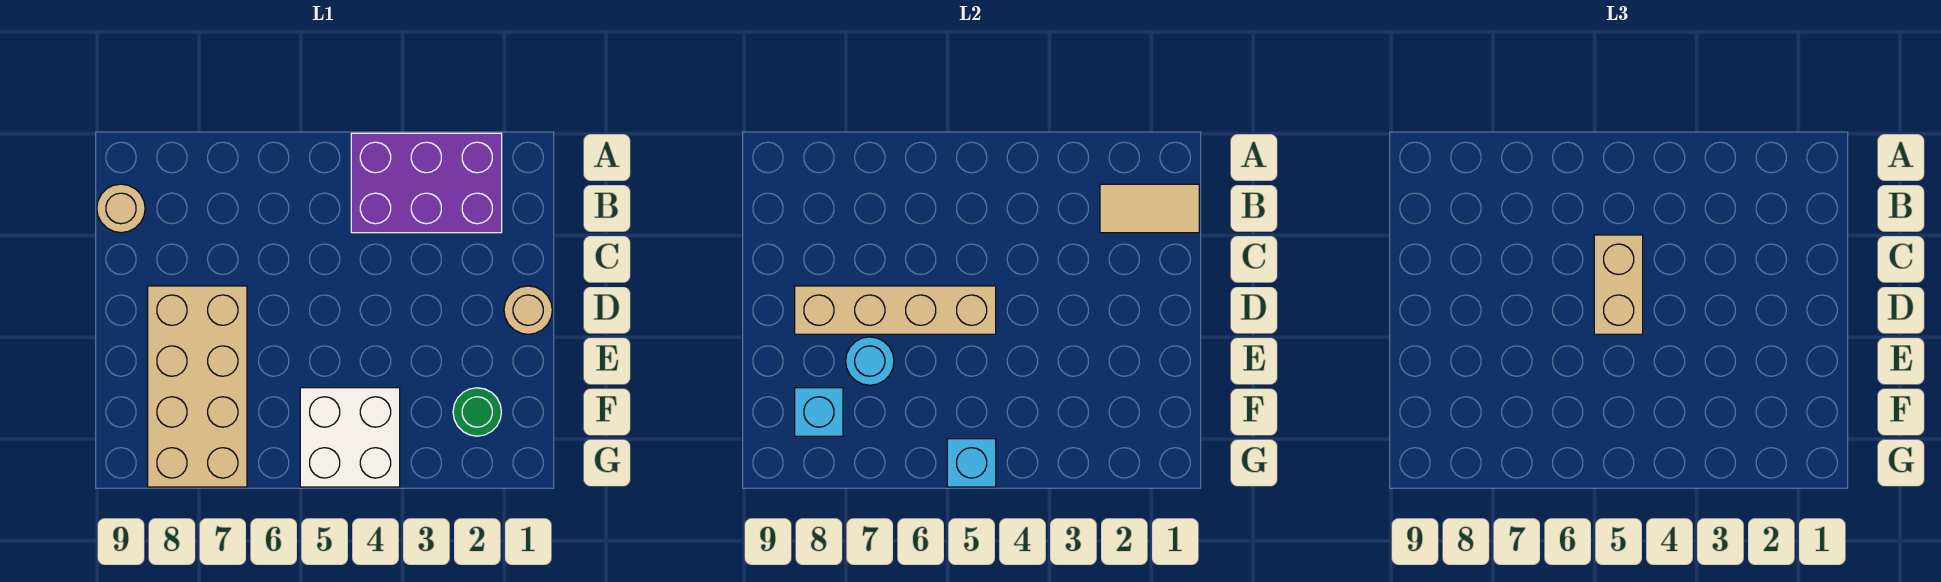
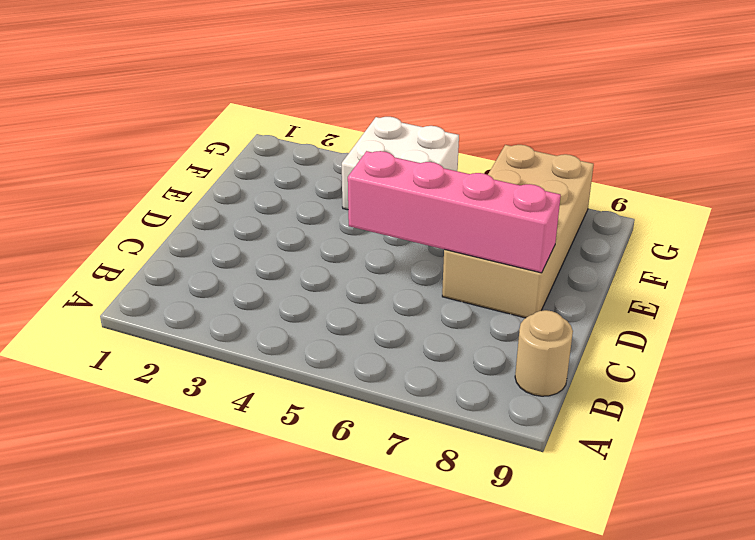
pink brick D5:D8 level 2 -> tan brick D5:D8 level 2
none -> purple brick A2:B4 level 1
none -> tan round brick D1 level 1
none -> green round brick F2 level 1

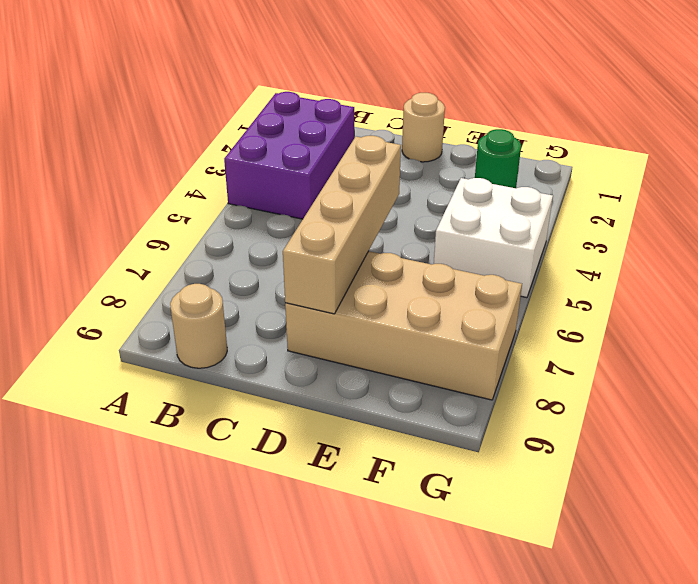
none -> tan tile B1:B2 level 2
none -> cyan round brick E7 level 2
none -> cyan brick F8 level 2

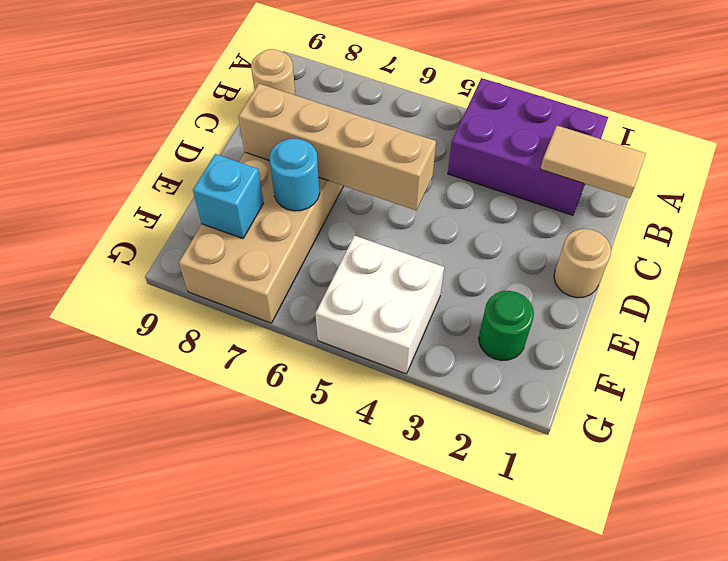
none -> cyan brick G5 level 2
none -> tan brick C5:D5 level 3

